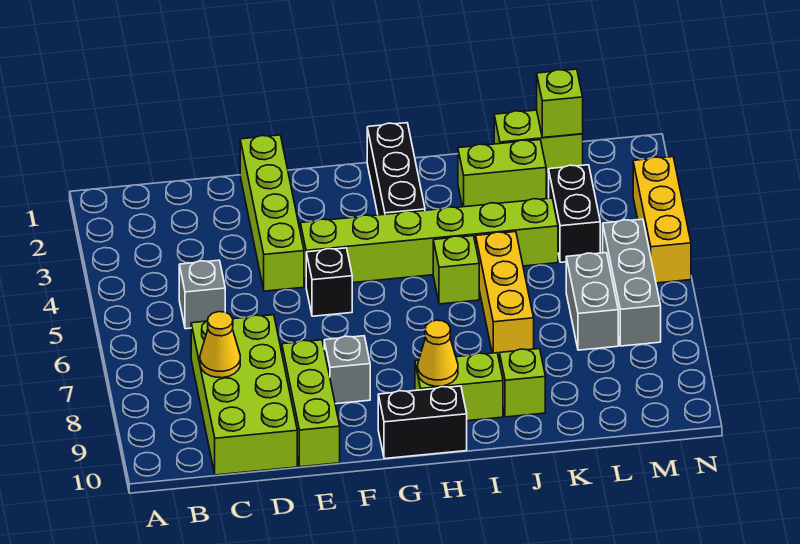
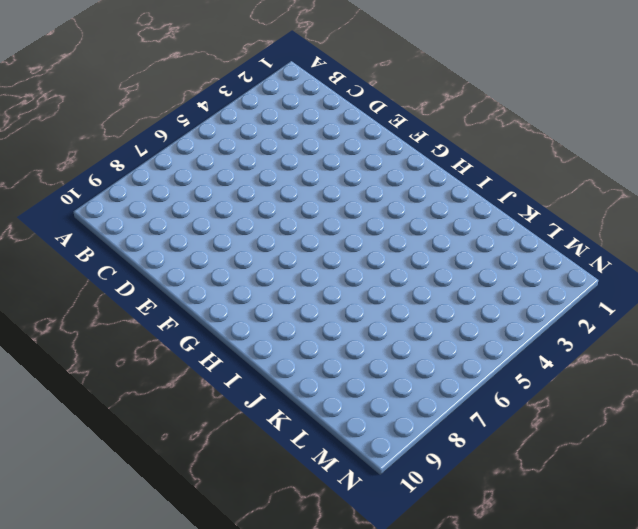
none -> grey brick C5 level 1
none -> lime brick C7:D10 level 1
none -> lime brick E1:E4 level 1

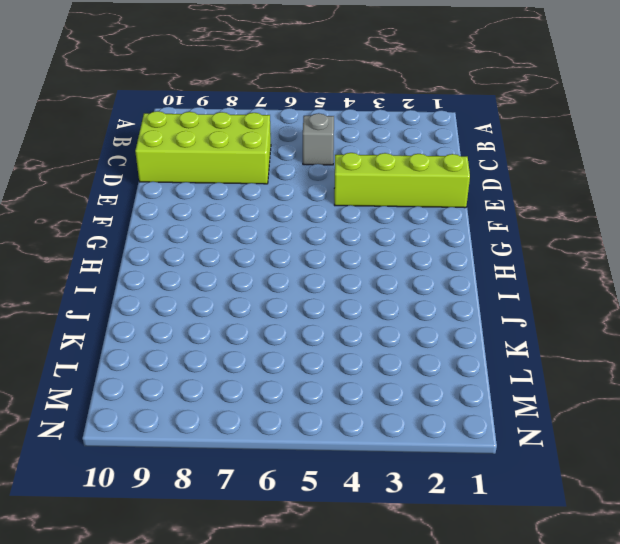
none -> lime brick E8:E10 level 1
none -> lime brick F4:K4 level 1
none -> black brick F5 level 1

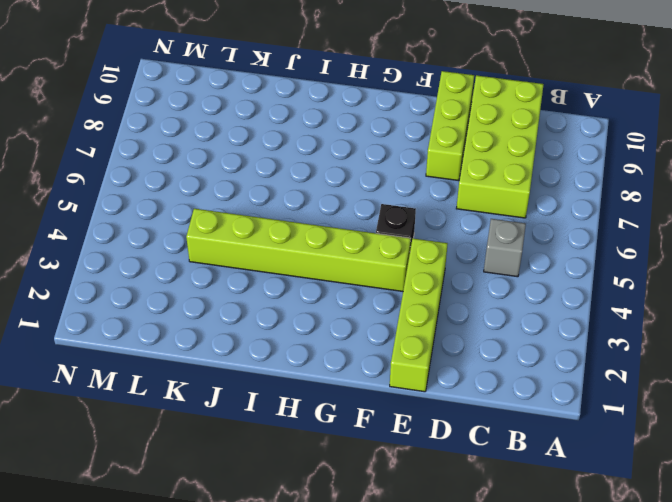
none -> grey brick F8 level 1
none -> black brick G10:H10 level 1
none -> black brick H1:H3 level 1

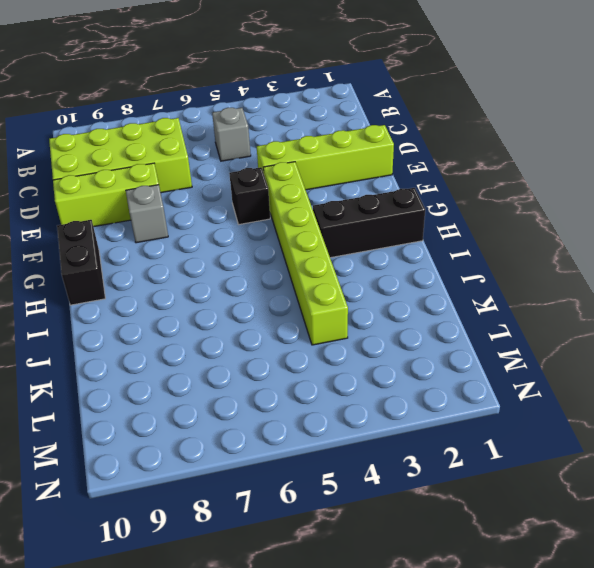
none -> lime brick H9:I9 level 1
none -> lime brick I5 level 1
none -> lime brick J2:K2 level 1

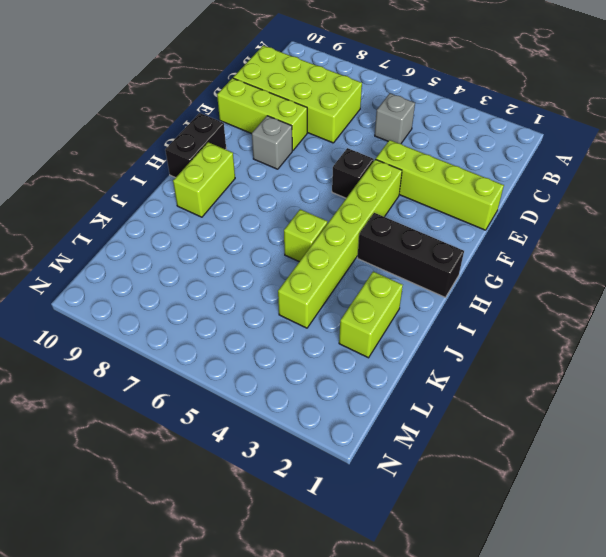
none -> yellow brick J5:J7 level 1
none -> lime brick J9 level 1
none -> lime brick K1:L1 level 1

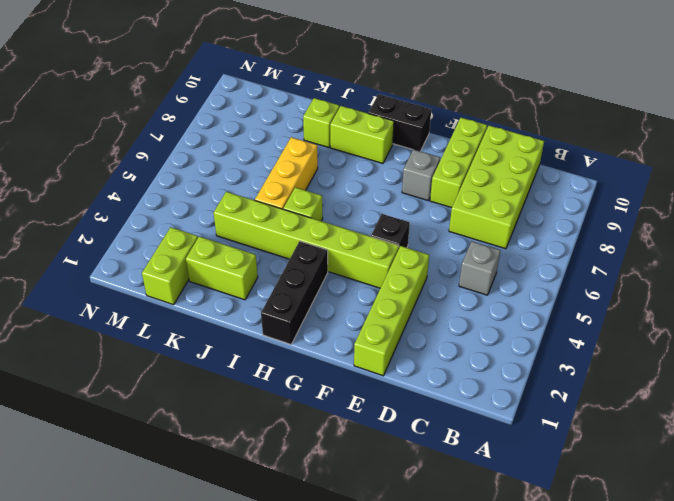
lime brick L1:L2 level 1 -> lime brick K1:L1 level 1
none -> black brick L3:L4 level 1
none -> grey brick L6:L7 level 1
none -> grey brick M5:M7 level 1

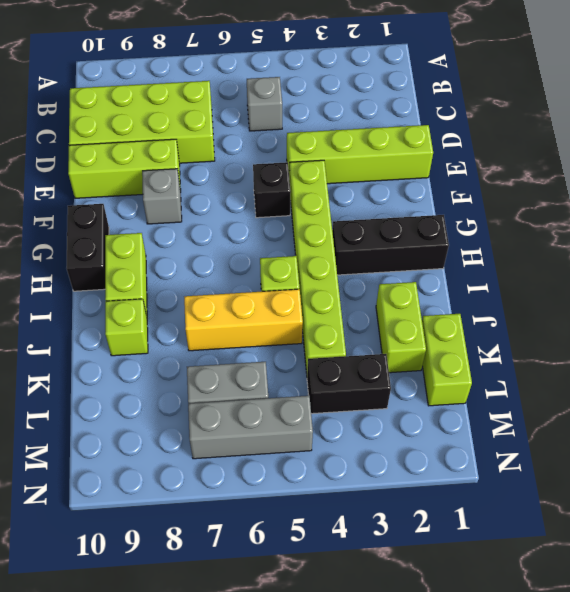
none -> yellow brick N3:N5 level 1
none -> yellow cone C8 level 2
none -> yellow cone H9 level 2

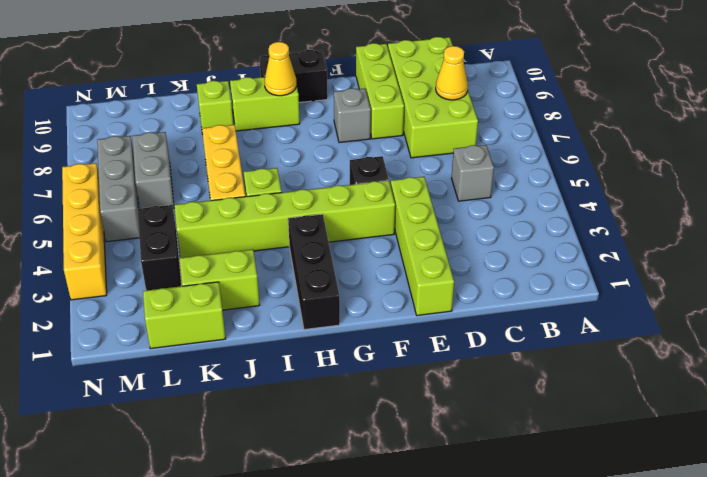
yellow brick N3:N6 level 1 -> yellow brick N3:N5 level 1
none -> lime brick L1 level 2

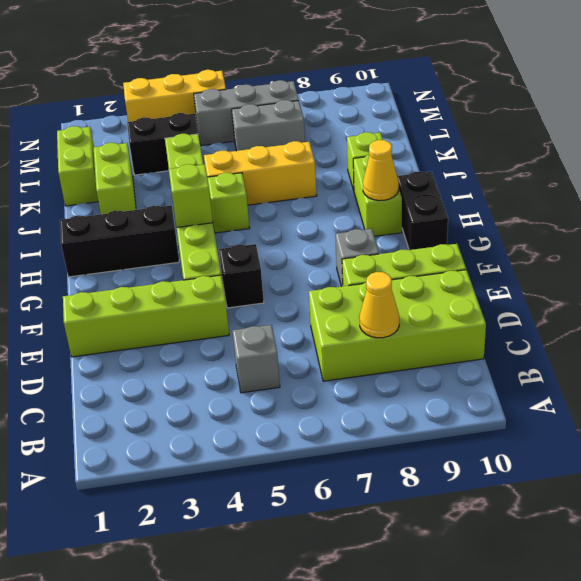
lime brick H4 level 2 -> lime brick L1 level 2

